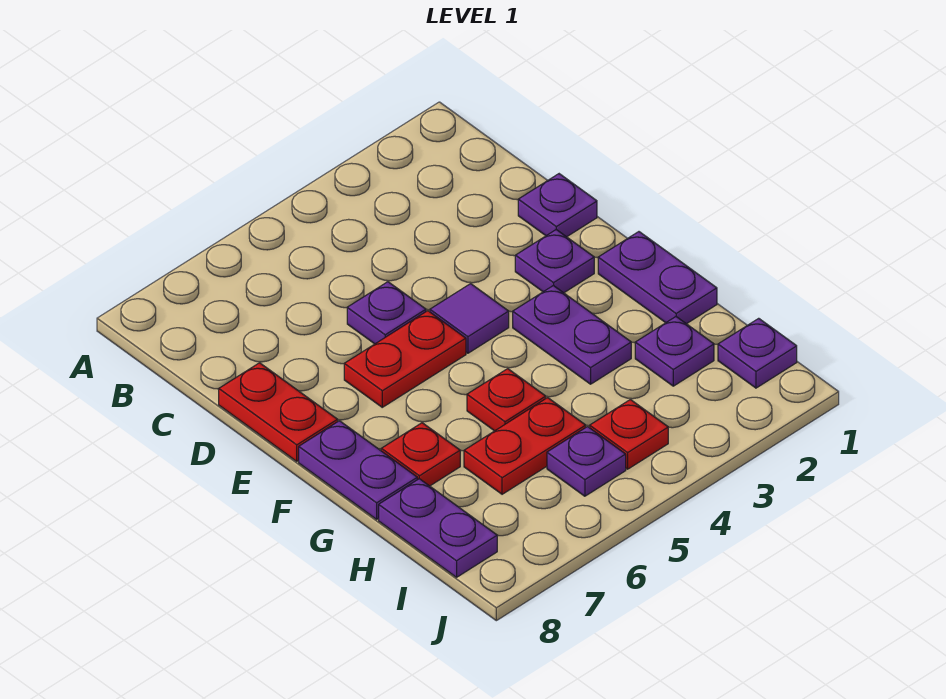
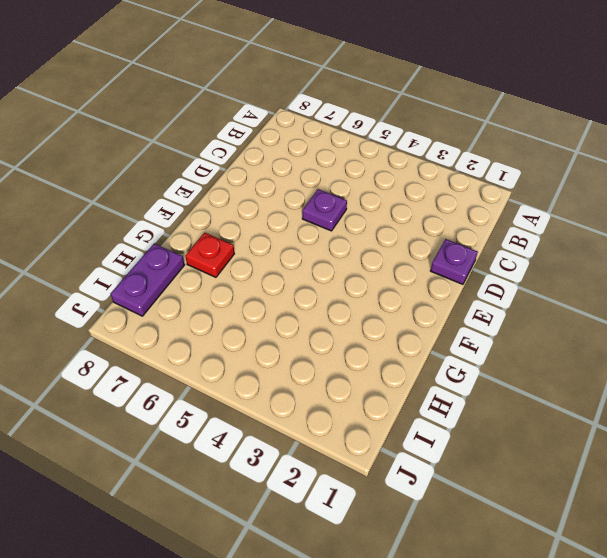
none -> red plate D8:E8 level 1
none -> purple plate E2 level 1
none -> purple tile E4 level 1

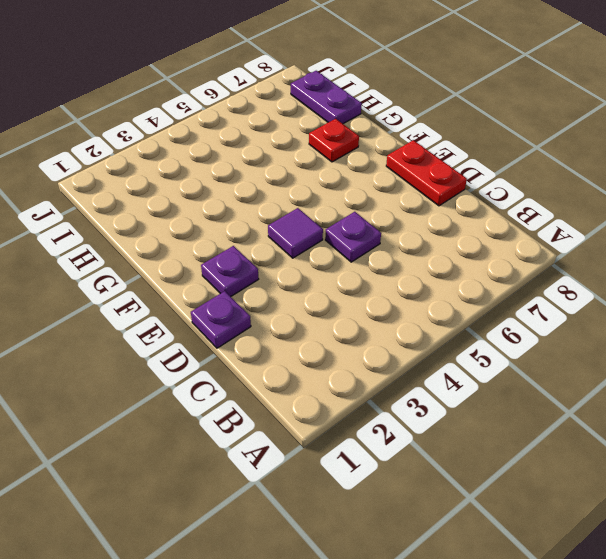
none -> red plate E5:E6 level 1
none -> purple plate F1:G1 level 1
none -> purple plate F3:G3 level 1

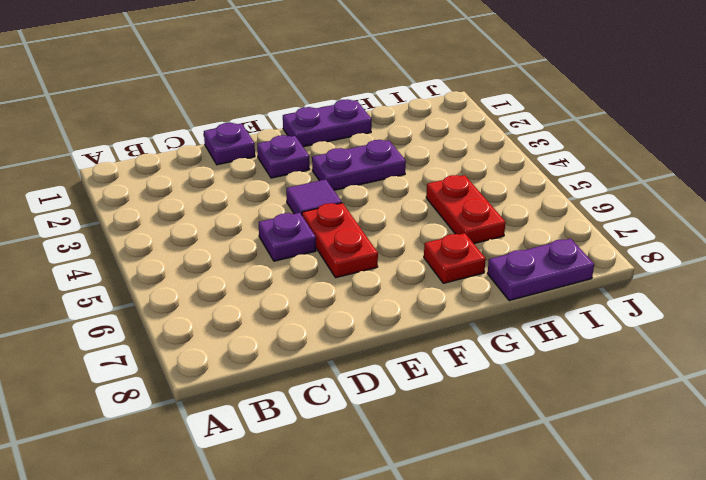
none -> red plate D8:E8 level 1
none -> purple plate F8:G8 level 1
none -> red plate G5 level 1

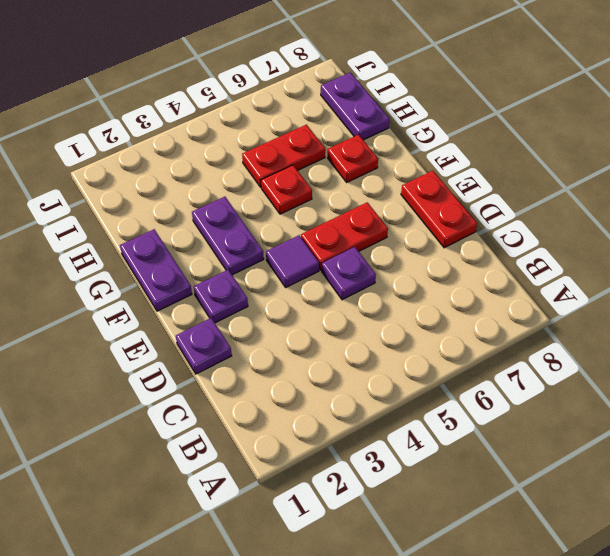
none -> purple plate F8:G8 level 1
none -> purple plate H2 level 1
none -> purple plate I1 level 1

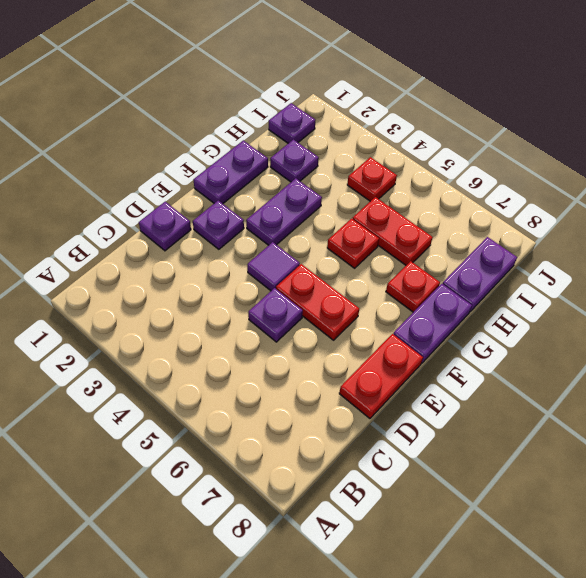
none -> purple plate I5 level 1

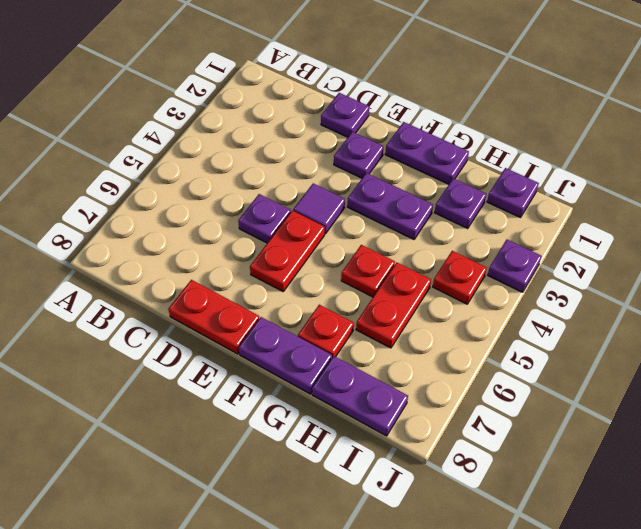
purple plate J3 level 1 -> purple plate I5 level 1

